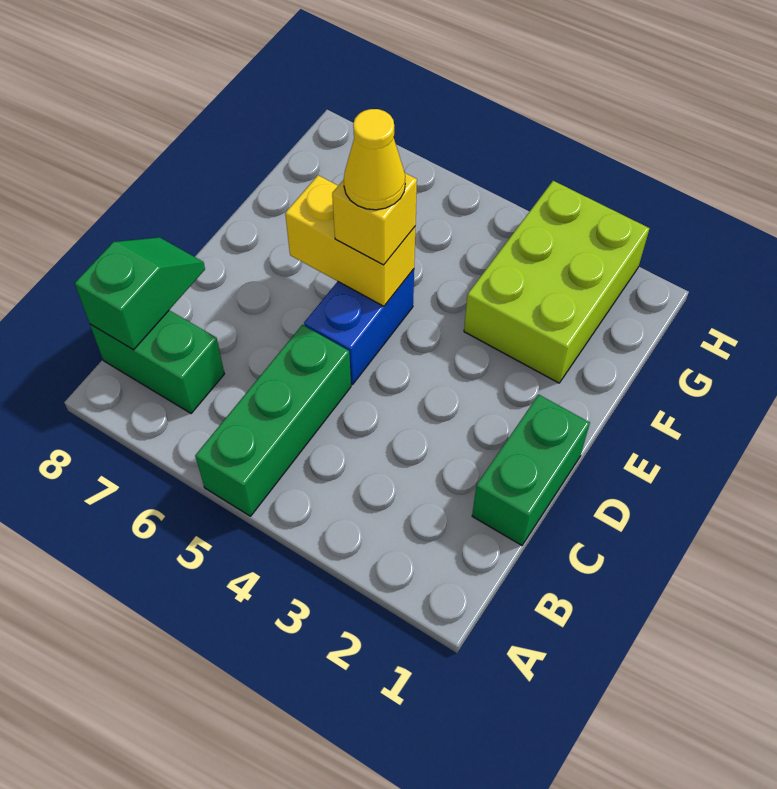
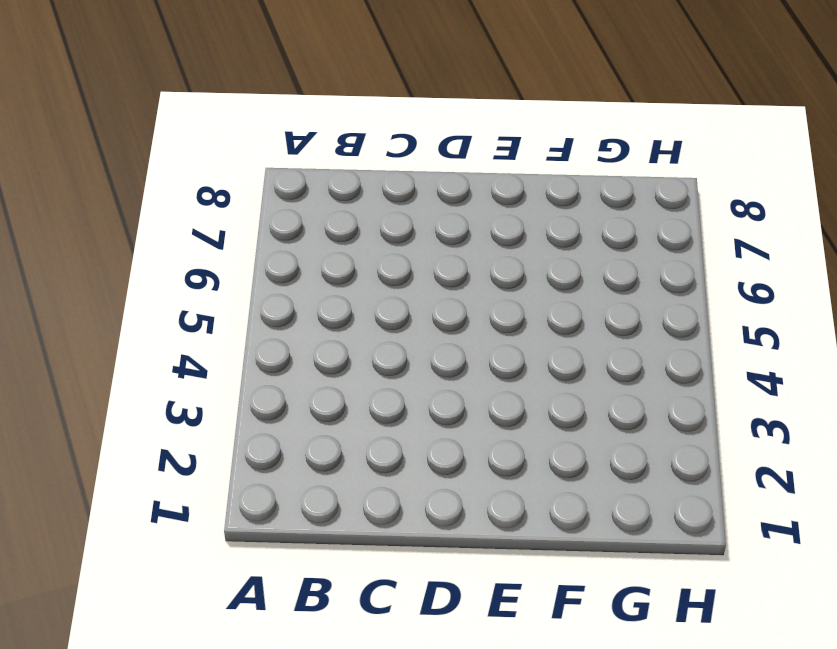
none -> green brick A5:C5 level 1
none -> green brick B7:B8 level 1

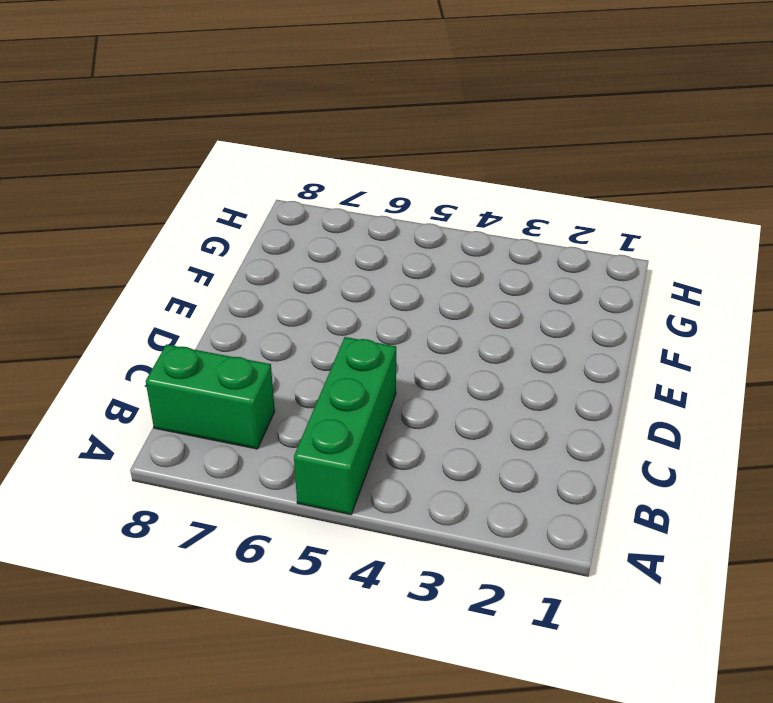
none -> green brick C1:D1 level 1
none -> blue brick D5:E5 level 1

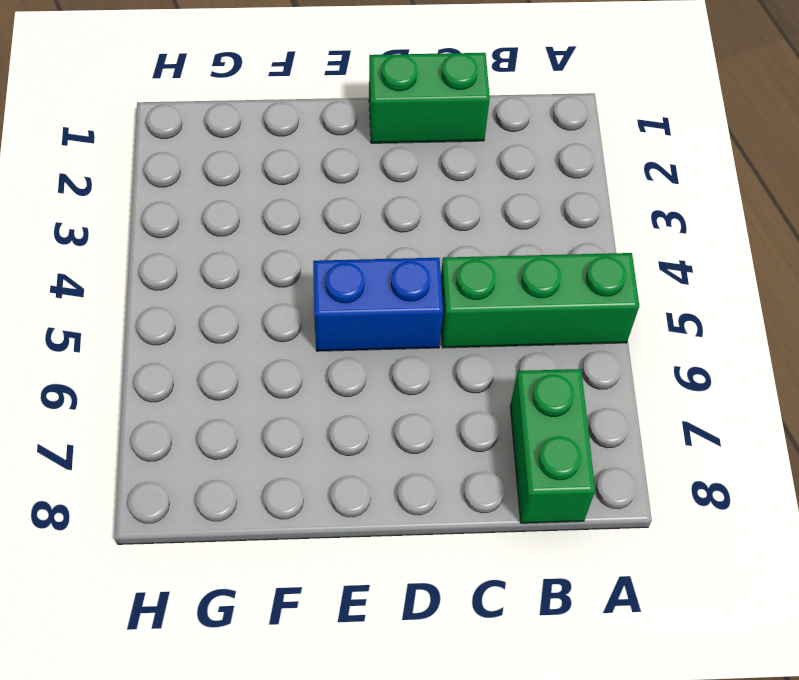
none -> lime brick F2:H3 level 1
none -> green slope B8:C8 level 2 top B

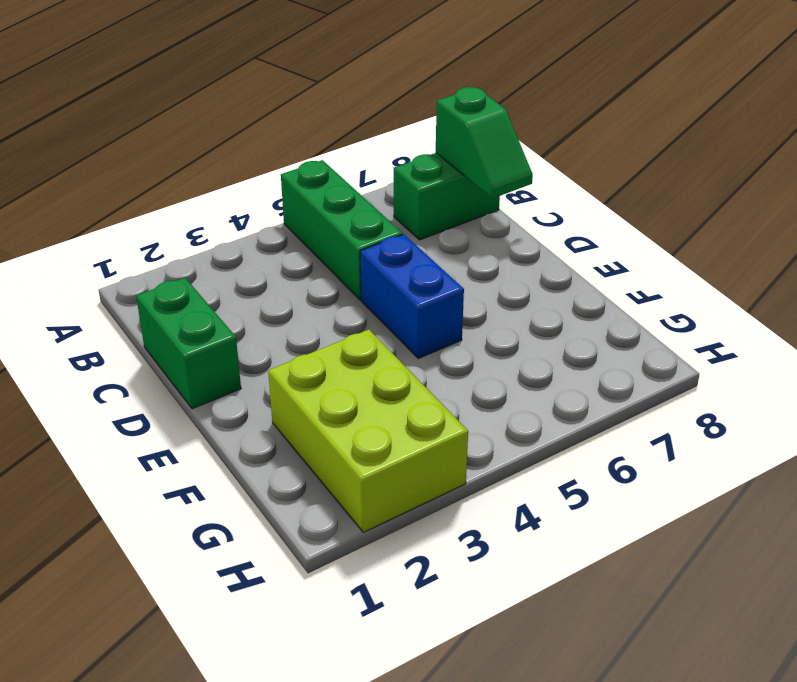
none -> yellow brick E5:E6 level 2
none -> yellow brick E5 level 3

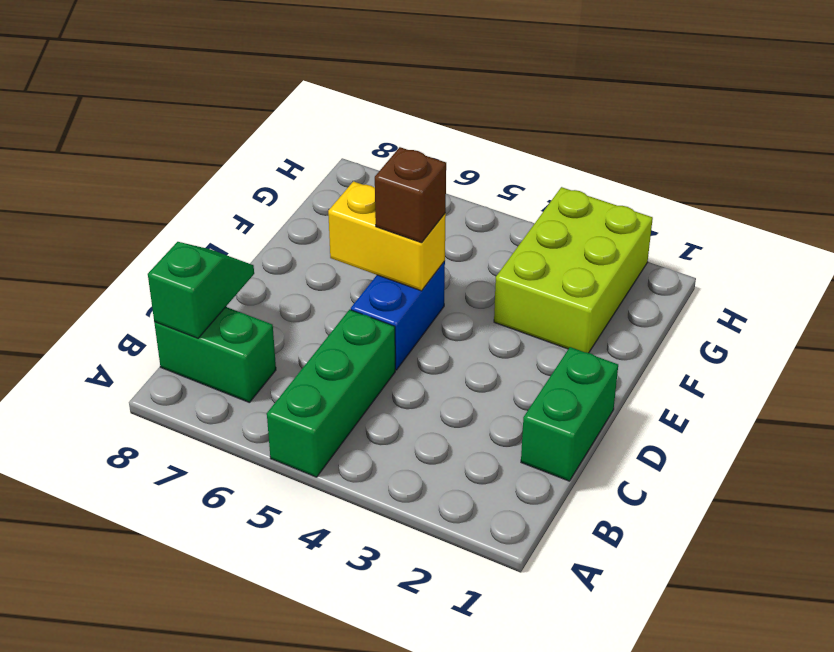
brown brick E5 level 3 -> yellow brick E5 level 3
none -> yellow cone E5 level 4

